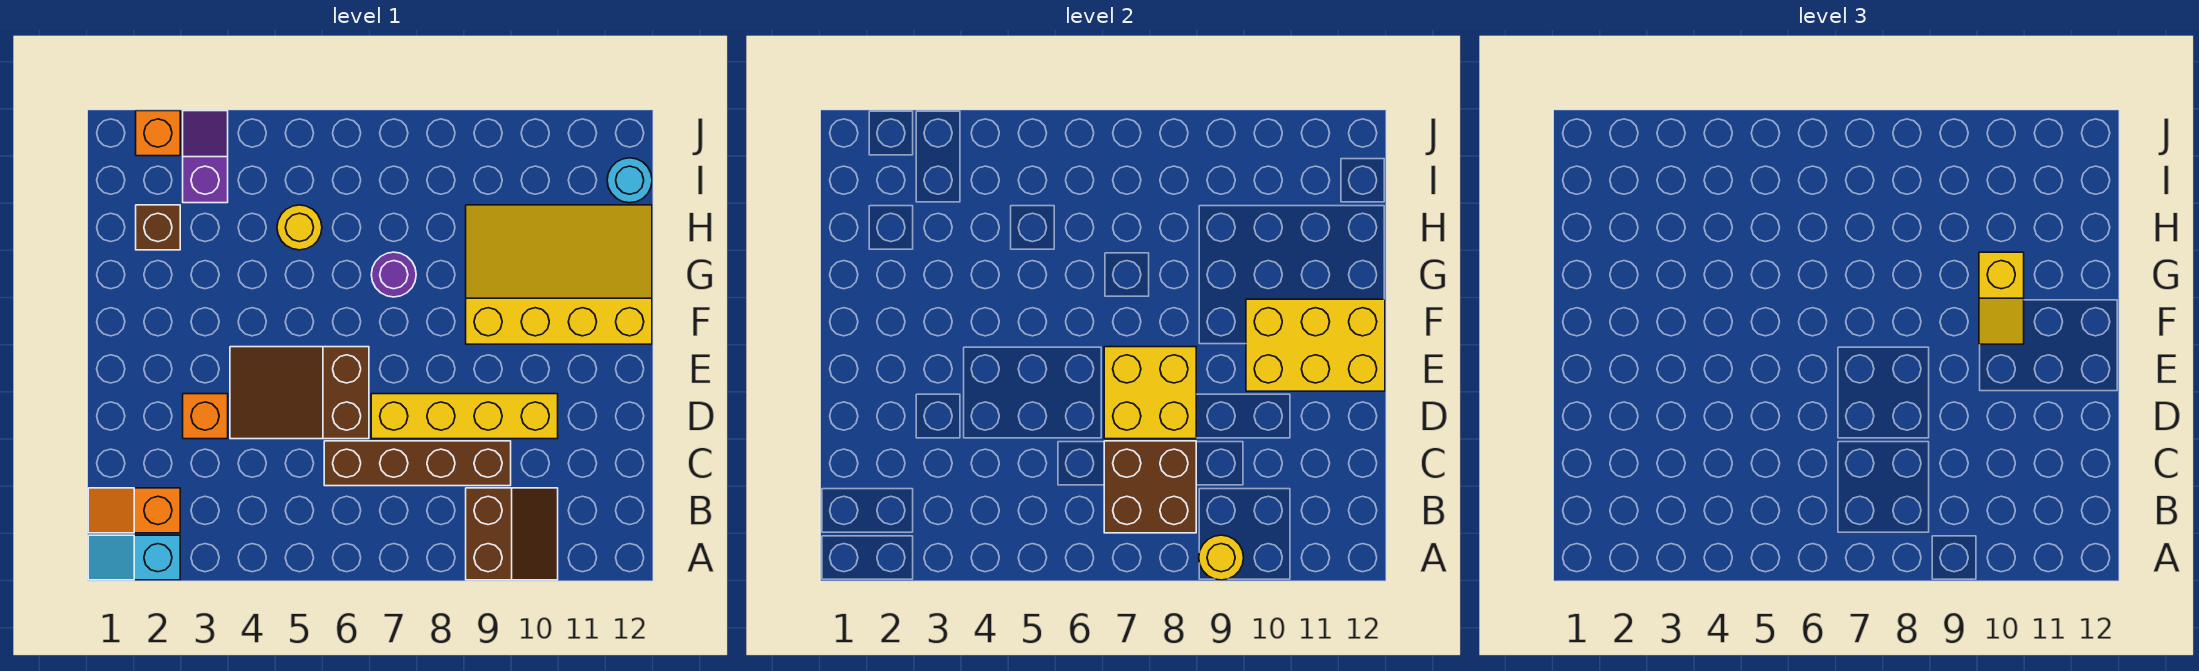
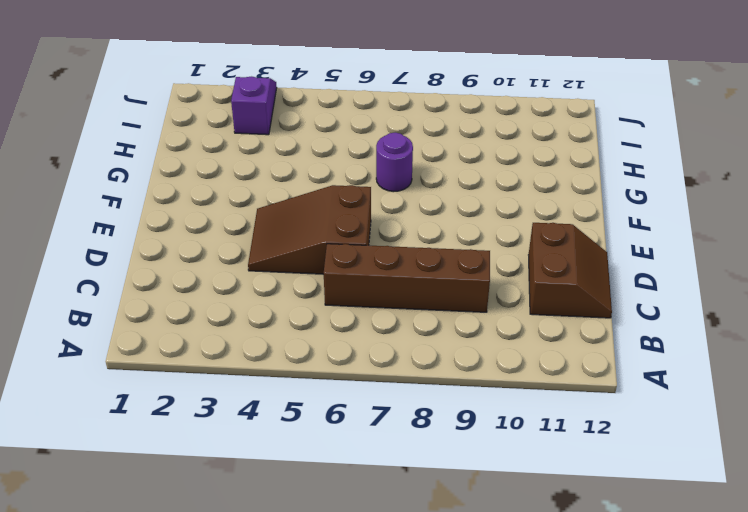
brown slope C11:D12 level 1 top 11 -> brown slope A9:B10 level 1 top 9
none -> cyan slope A1:A2 level 1 top 2
none -> orange slope B1:B2 level 1 top 2
none -> orange brick D3 level 1

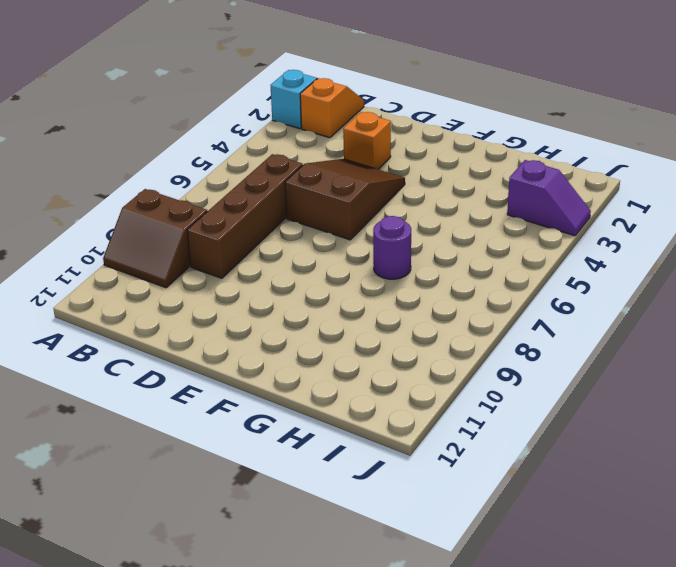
none -> yellow brick D7:D10 level 1
none -> yellow slope F9:H12 level 1 top F
none -> brown brick H2 level 1

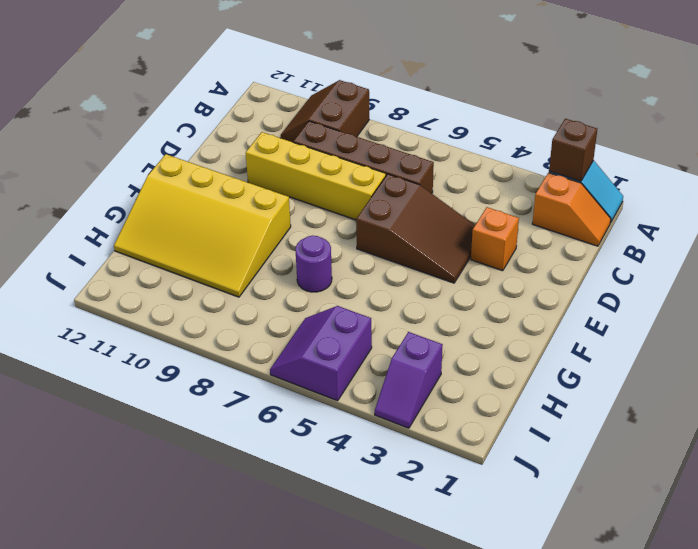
brown brick A2 level 2 -> brown brick H2 level 1
purple slope I5:J6 level 1 top 5 -> none
none -> yellow round brick H5 level 1
none -> cyan round brick I12 level 1
none -> orange brick J2 level 1

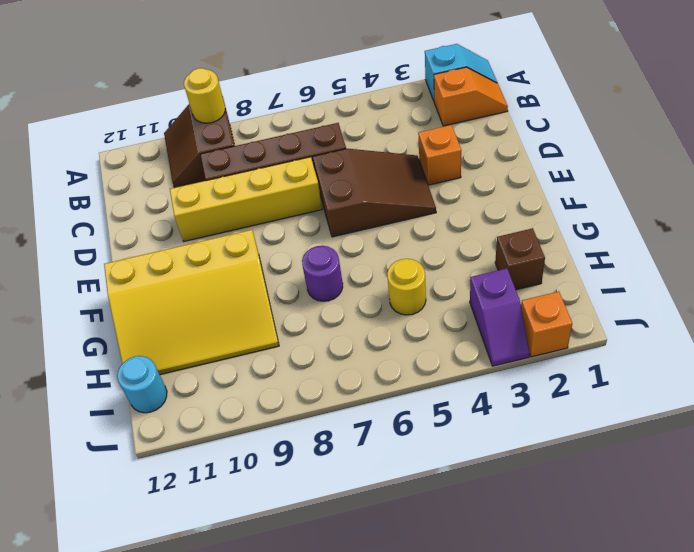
none -> brown brick B7:C8 level 2
none -> yellow brick D7:E8 level 2
none -> yellow brick E10:F12 level 2

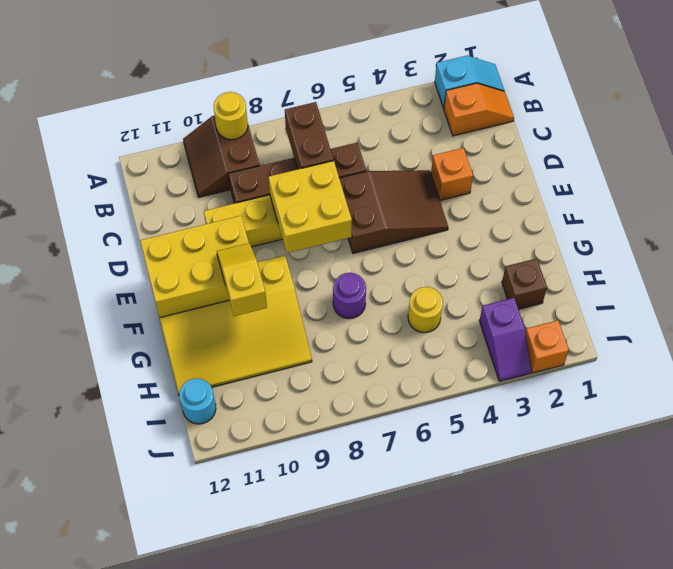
brown brick B7:C7 level 2 -> brown brick B7:C8 level 2

